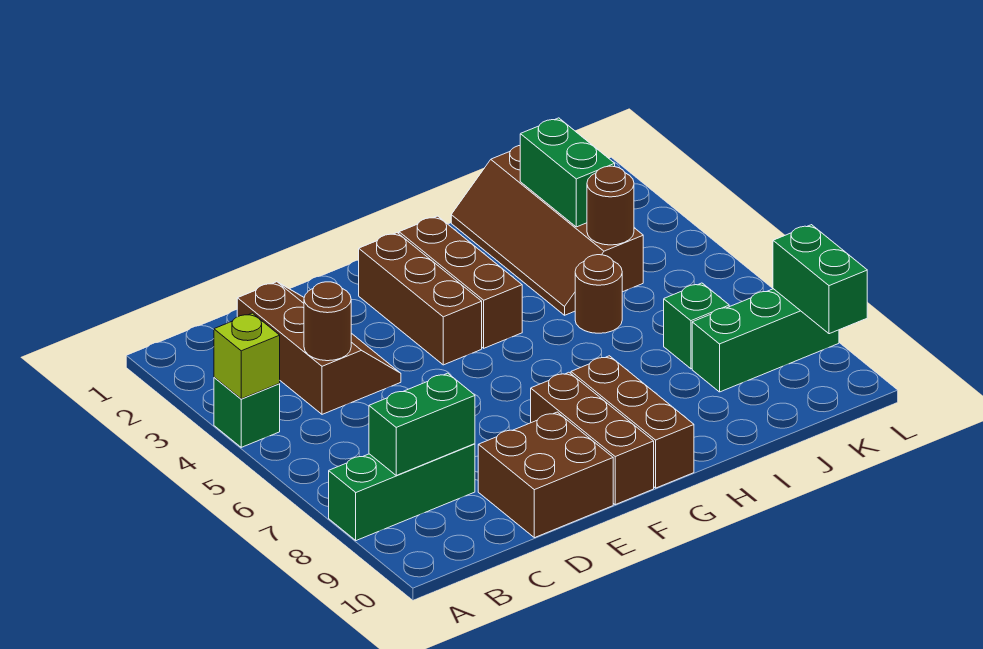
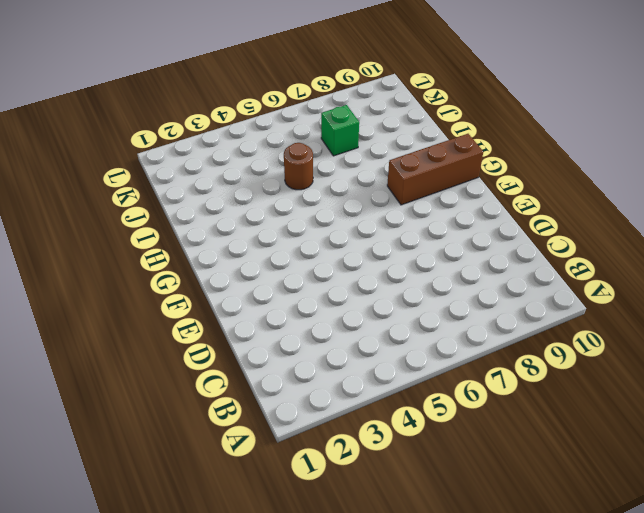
none -> green brick A4 level 1
none -> green brick A8:C8 level 1
none -> brown slope C2:D4 level 1 top C

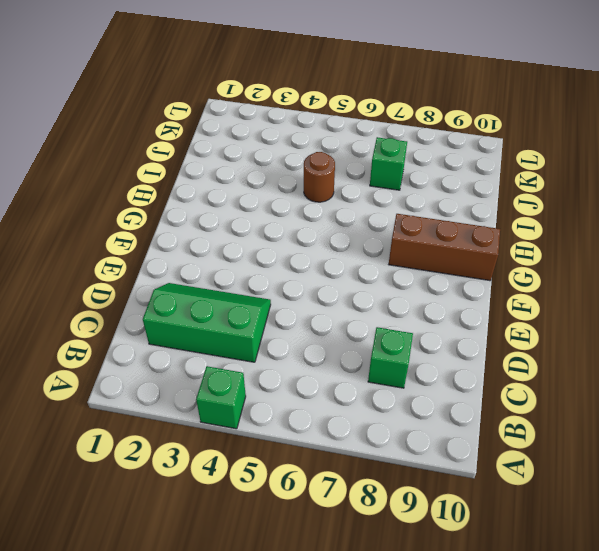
green slope C2:D4 level 1 top C -> brown slope C2:D4 level 1 top C
green brick C8 level 1 -> green brick A8:C8 level 1
none -> brown brick D9:E10 level 1
none -> brown brick F2:F4 level 1
none -> brown brick F8:F10 level 1

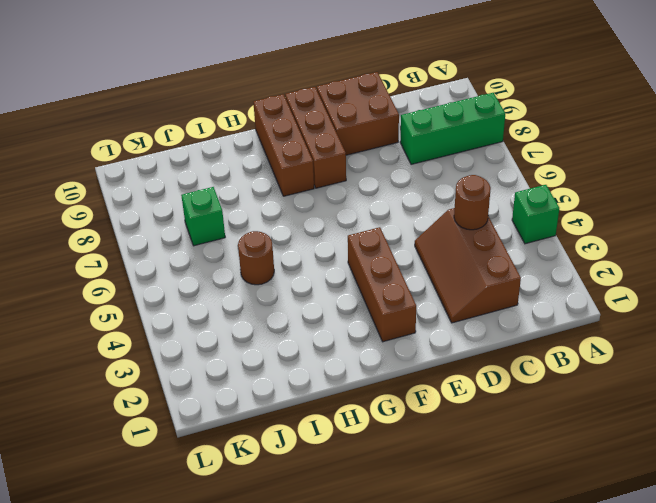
none -> brown brick G2:G4 level 1
none -> brown slope I1:J4 level 1 top J
none -> green brick J8:L8 level 1

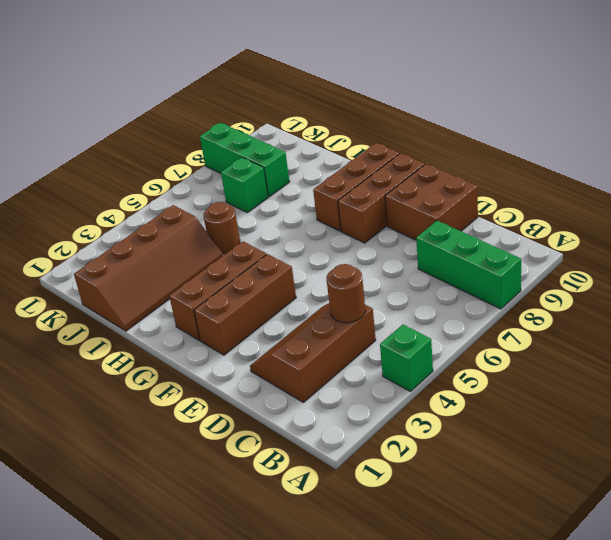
none -> lime brick A4 level 2
none -> green brick B8:C8 level 2
none -> green brick J2:J3 level 2

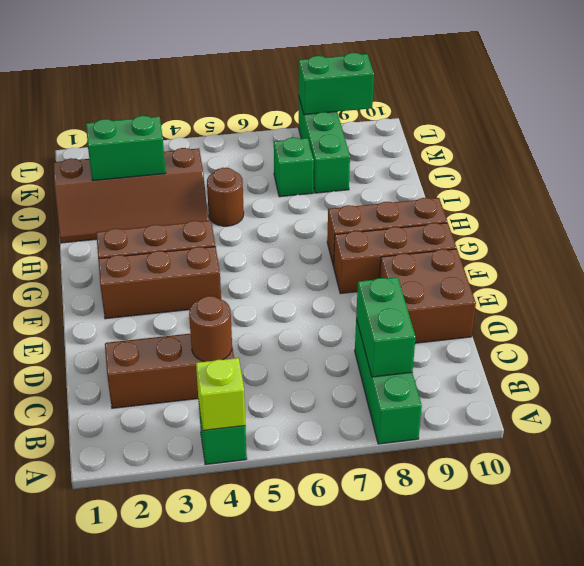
none -> brown round brick J4 level 2

